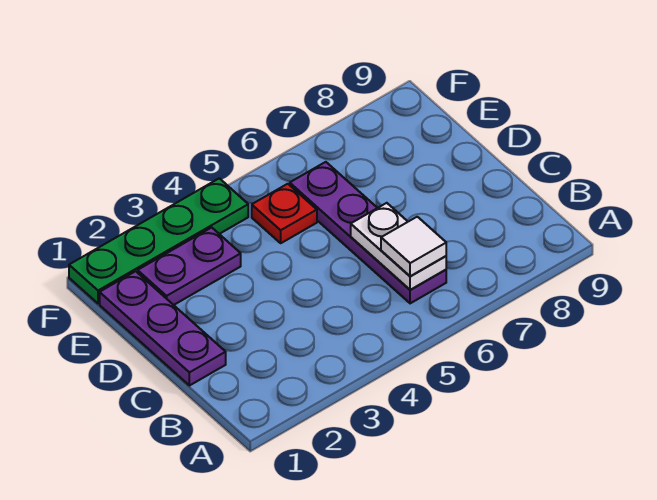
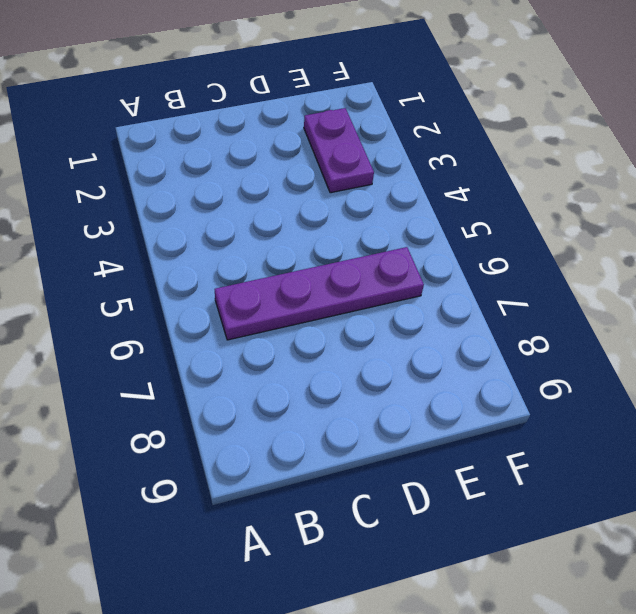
none -> purple plate C1:E1 level 1
none -> red plate E5 level 1

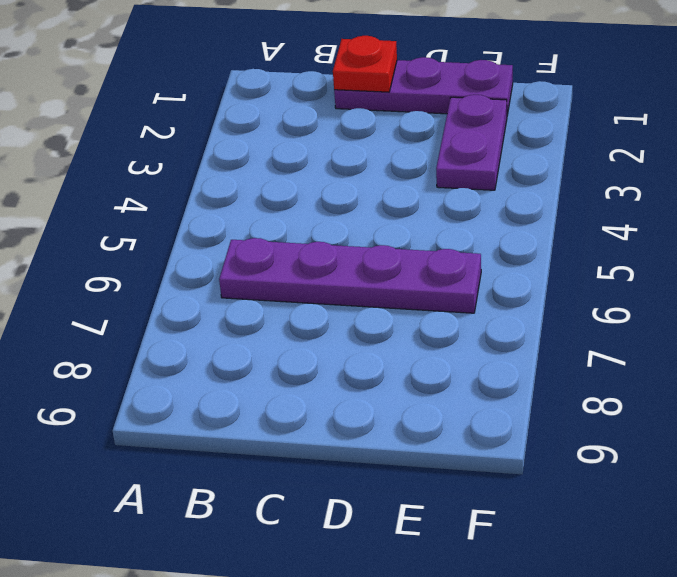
red plate C1 level 2 -> red plate E5 level 1
none -> green plate F1:F4 level 1
none -> white plate B6:C6 level 2

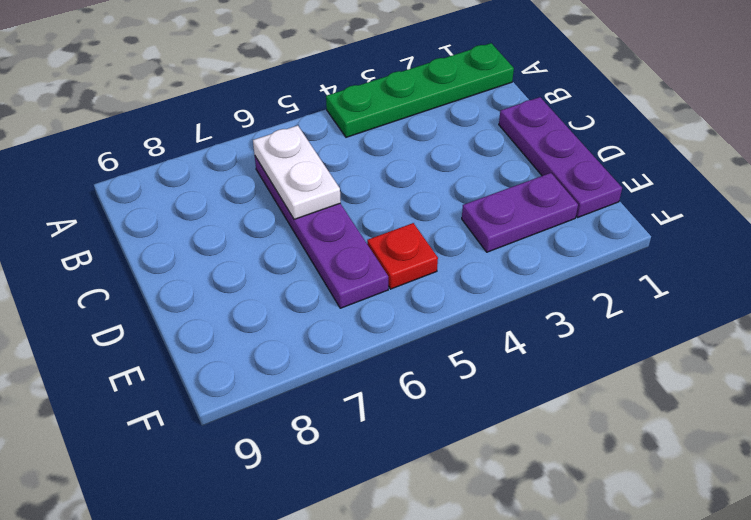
green plate A1:A4 level 1 -> green plate F1:F4 level 1
none -> white tile B6 level 3

